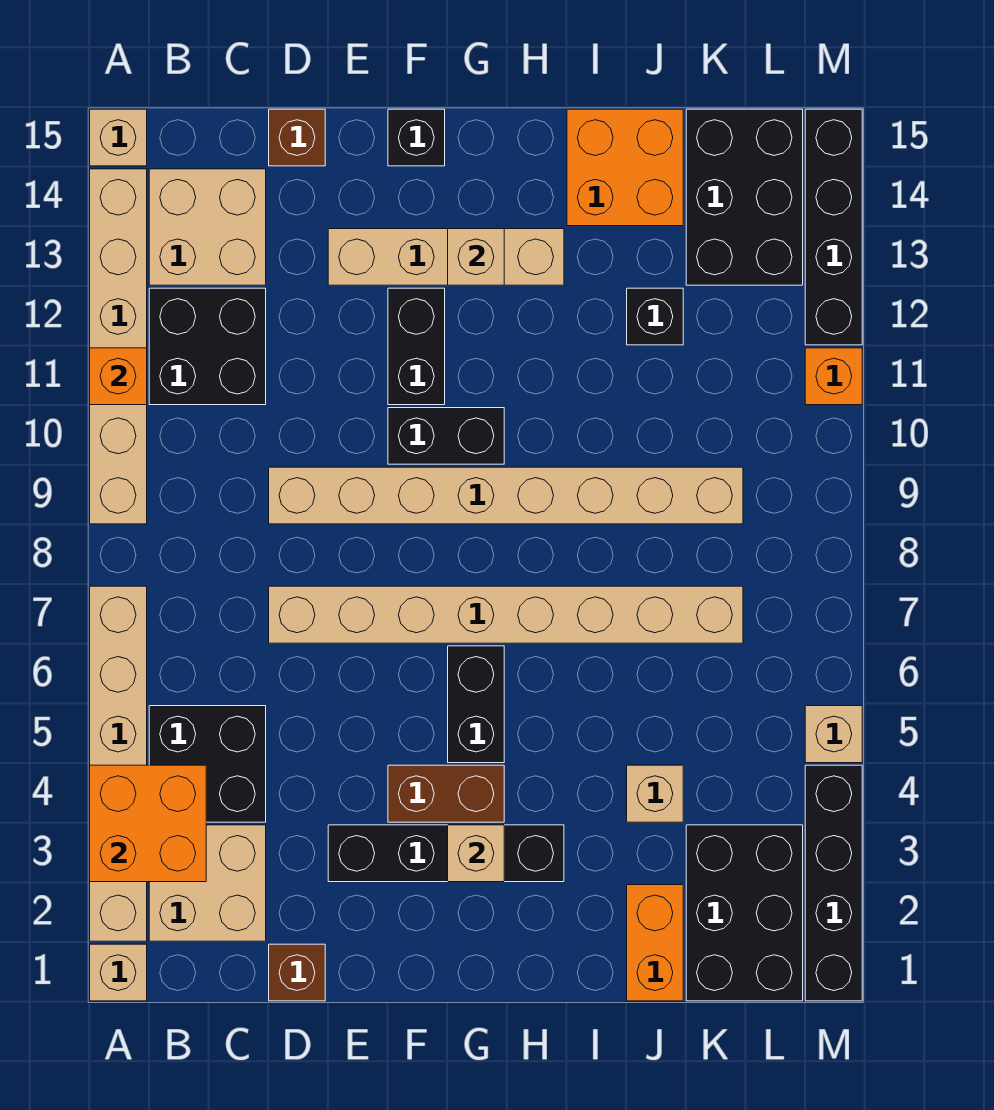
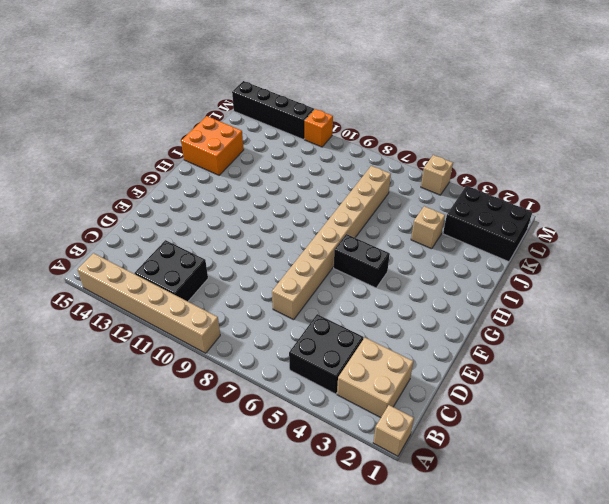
none -> tan brick A2:A7 level 1
none -> tan brick A15 level 1
none -> tan brick B13:C14 level 1
none -> brown brick D1 level 1

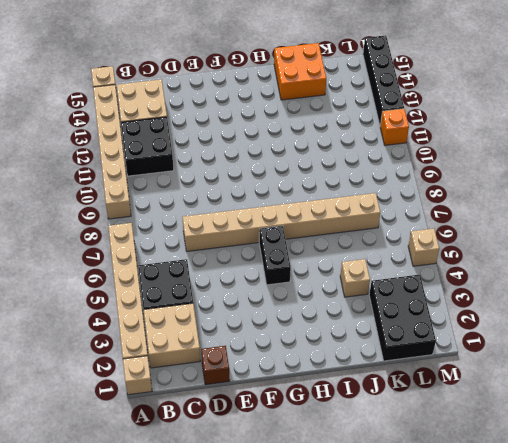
none -> tan brick D9:K9 level 1
none -> brown brick D15 level 1
none -> black brick E3:H3 level 1
none -> tan brick E13:H13 level 1

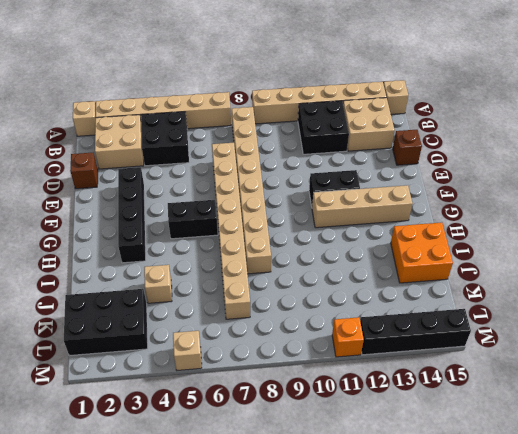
tan brick B8:I8 level 1 -> tan brick D9:K9 level 1
tan brick G11:G14 level 1 -> tan brick E13:H13 level 1
none -> brown brick F4:G4 level 1
none -> black brick F10:G10 level 1
none -> black brick F15 level 1
none -> orange brick J1:J2 level 1

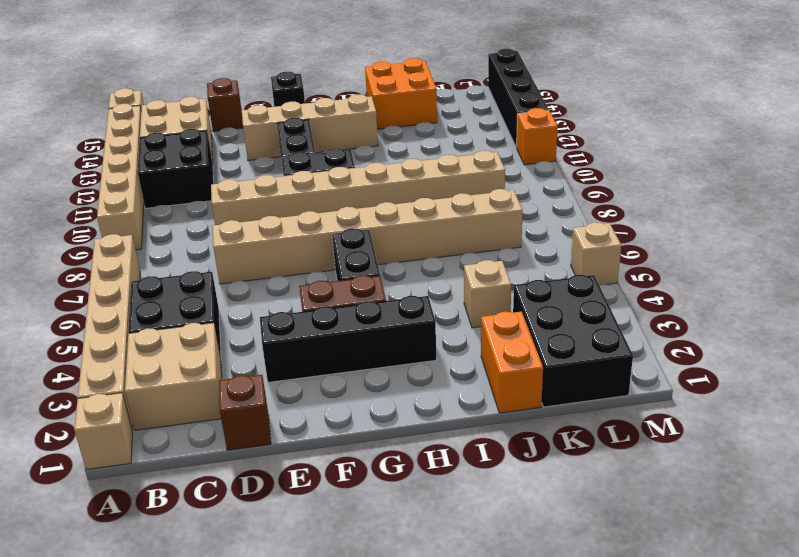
none -> black brick J12 level 1
none -> black brick K13:L15 level 1
none -> black brick M1:M4 level 1
none -> orange brick A3:B4 level 2

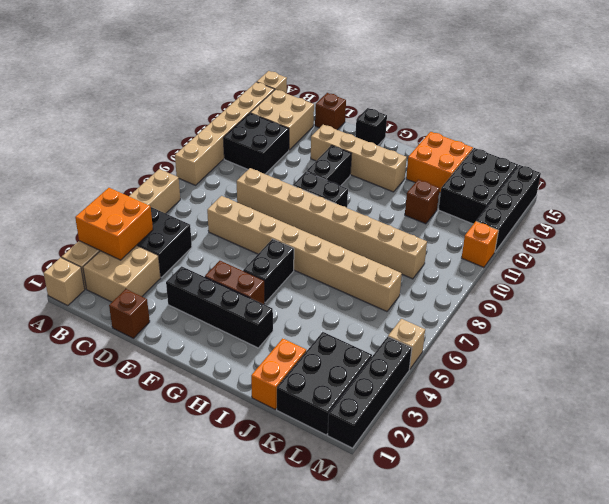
brown brick J12 level 1 -> black brick J12 level 1
none -> tan brick J4 level 1
none -> orange brick A11 level 2
none -> tan brick G3 level 2
none -> tan brick G13 level 2

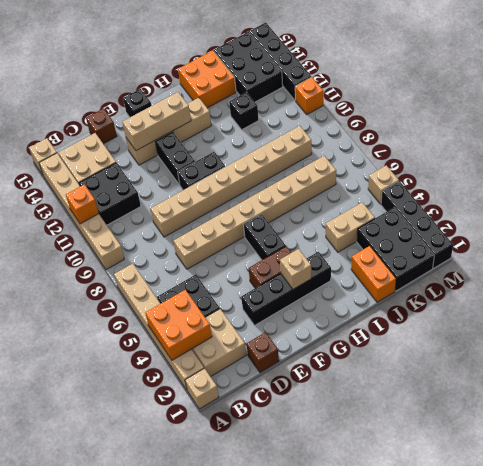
tan brick E13:G13 level 2 -> tan brick G13 level 2
tan brick J4:K4 level 1 -> tan brick J4 level 1

